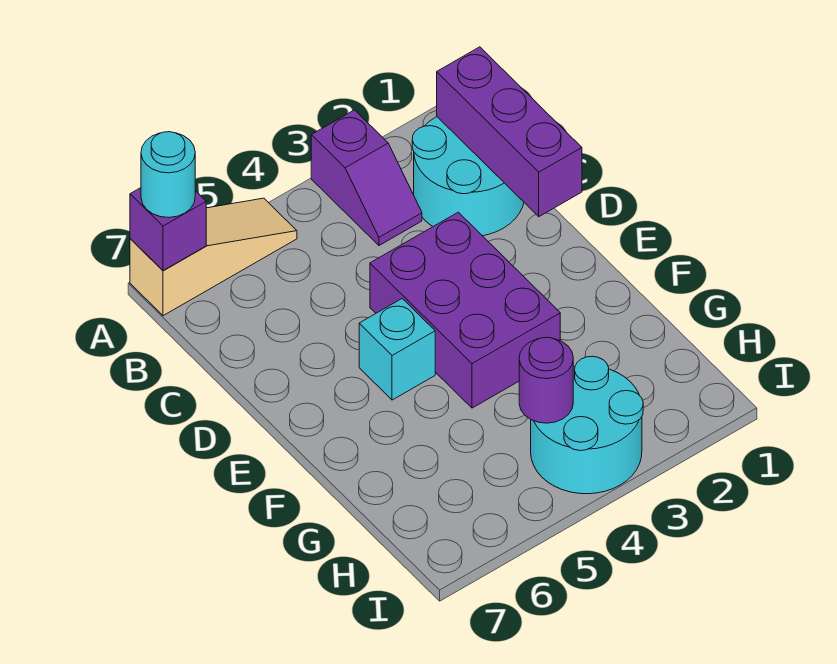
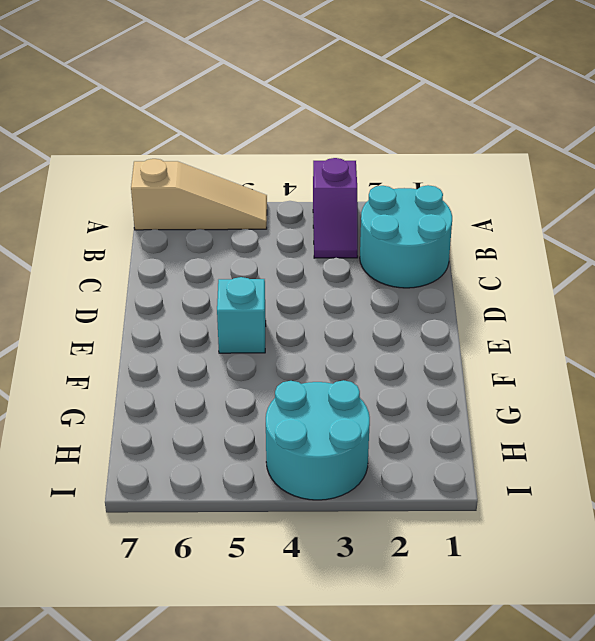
none -> purple brick D3:F4 level 1
none -> purple brick A7 level 2

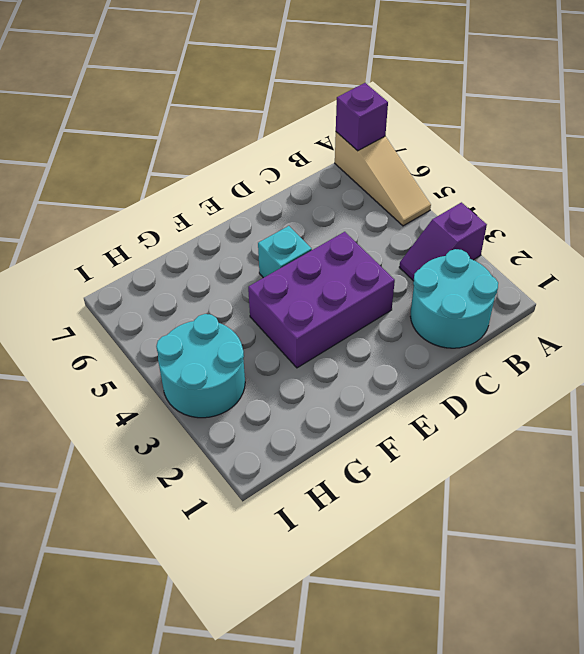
none -> purple brick B1:D1 level 2
none -> purple round brick H4 level 2

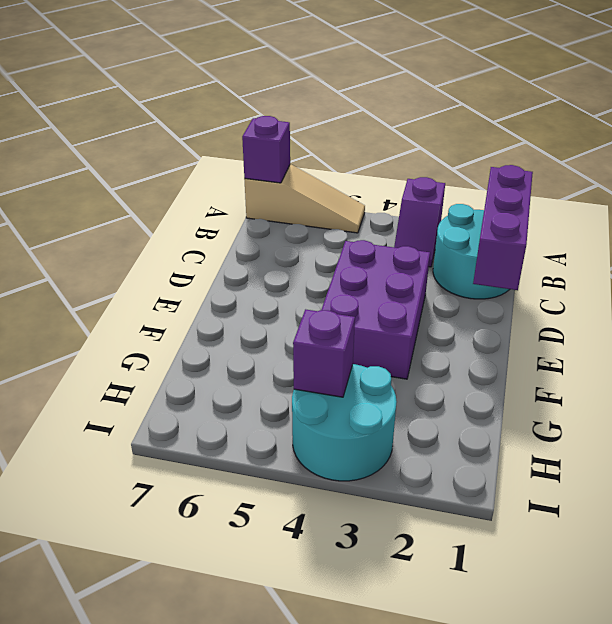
purple brick H4 level 2 -> purple round brick H4 level 2
none -> cyan brick E5 level 1
none -> cyan round brick A7 level 3

